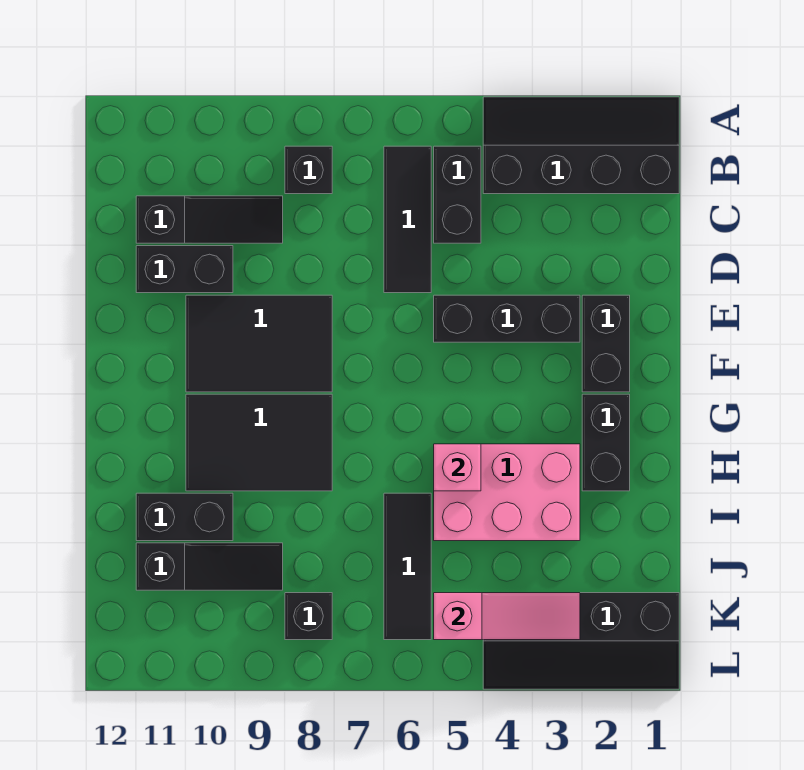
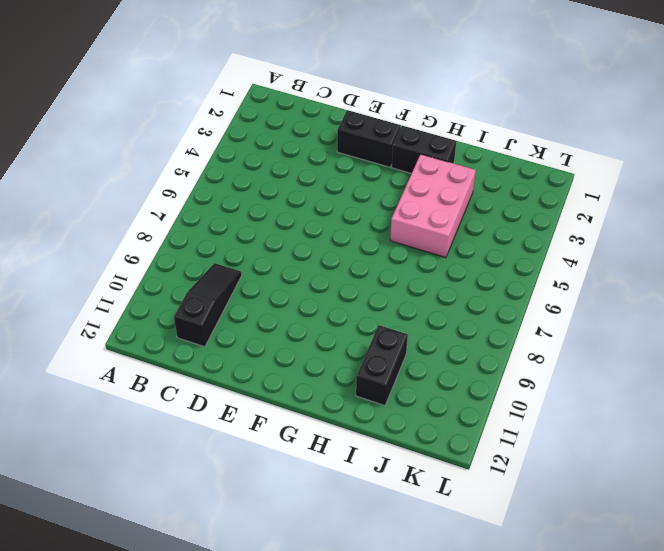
none -> black slope A1:B4 level 1 top B
none -> black brick B5:C5 level 1
none -> black tile B6:D6 level 1

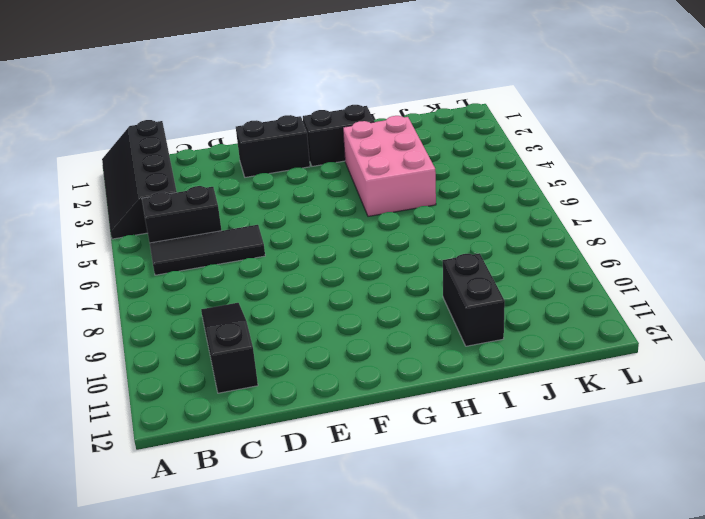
none -> black brick B8 level 1
none -> black brick D10:D11 level 1
none -> black brick E3:E5 level 1

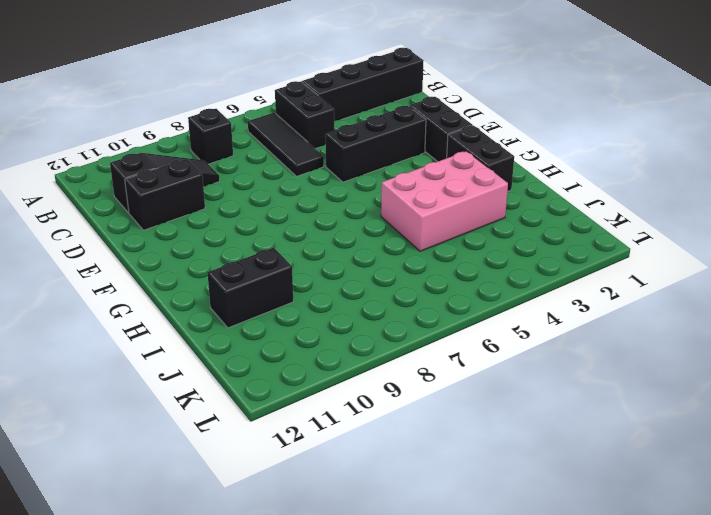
none -> black tile E8:F10 level 1
none -> black tile G8:H10 level 1
none -> black tile I6:K6 level 1

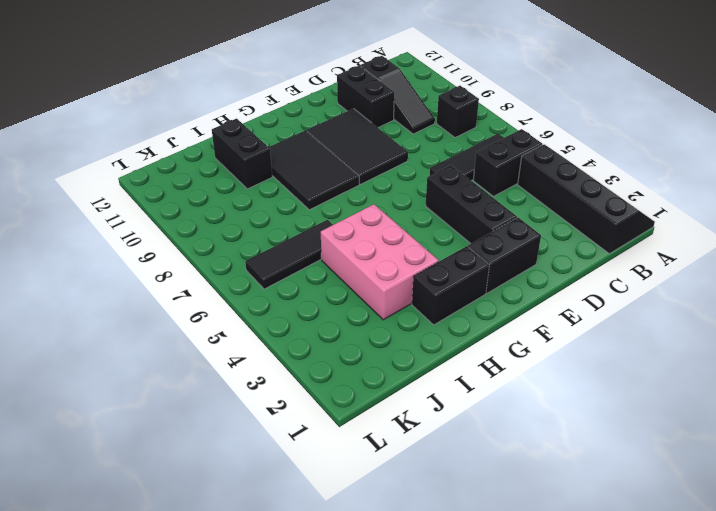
none -> black slope J9:J11 level 1 top 11
none -> black slope K1:L4 level 1 top K
none -> black brick K8 level 1

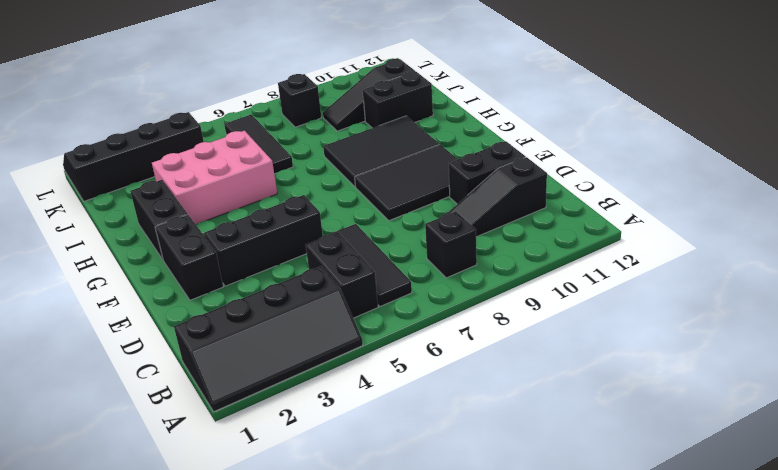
none -> pink brick H5 level 2
none -> pink slope K3:K5 level 2 top 5

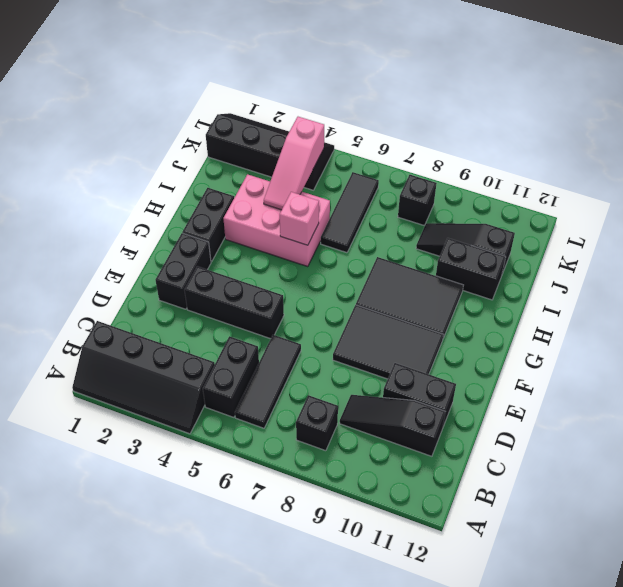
pink slope I4:K4 level 2 top K -> pink slope K3:K5 level 2 top 5

